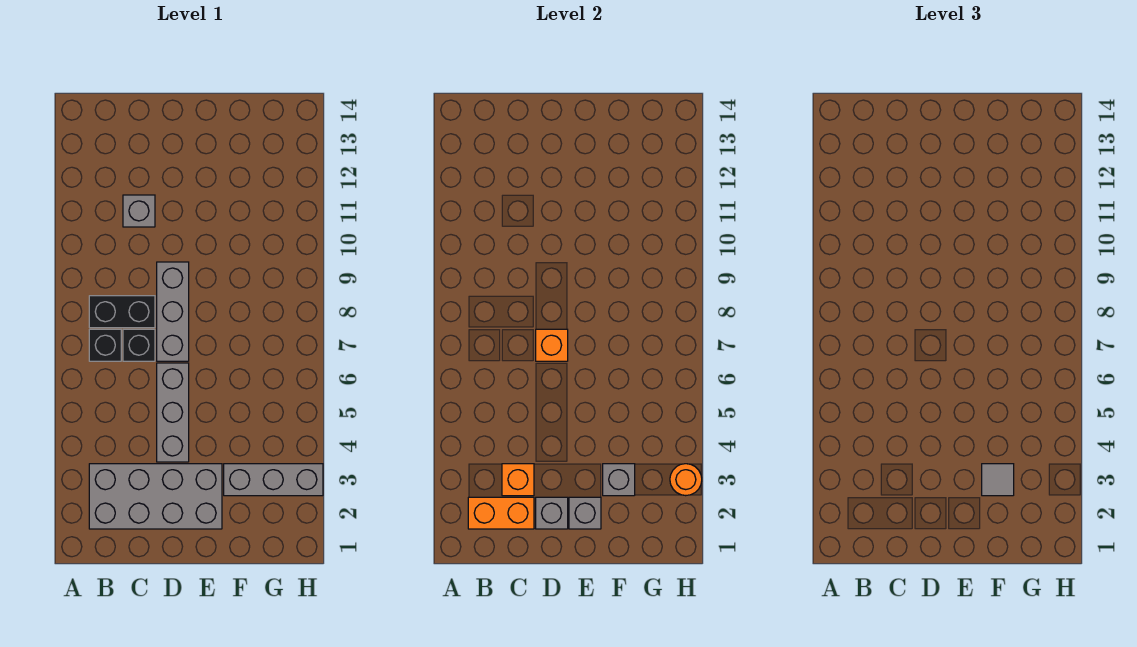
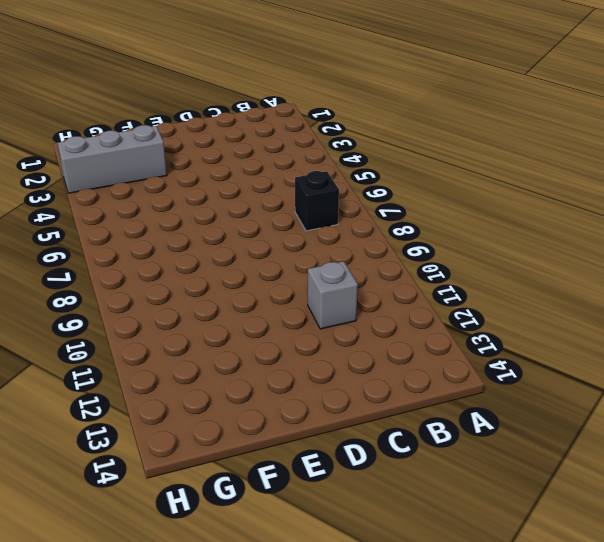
none -> grey brick B2:E3 level 1
none -> black brick B8:C8 level 1
none -> black brick C7 level 1

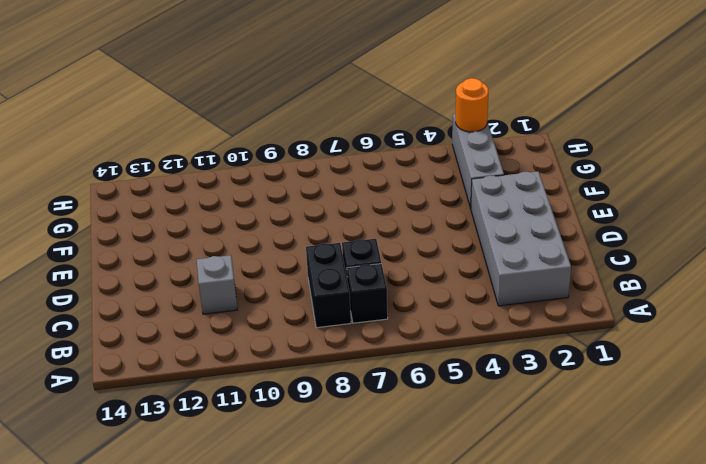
none -> grey brick D4:D6 level 1
none -> grey brick D7:D9 level 1
none -> orange brick B2:C2 level 2

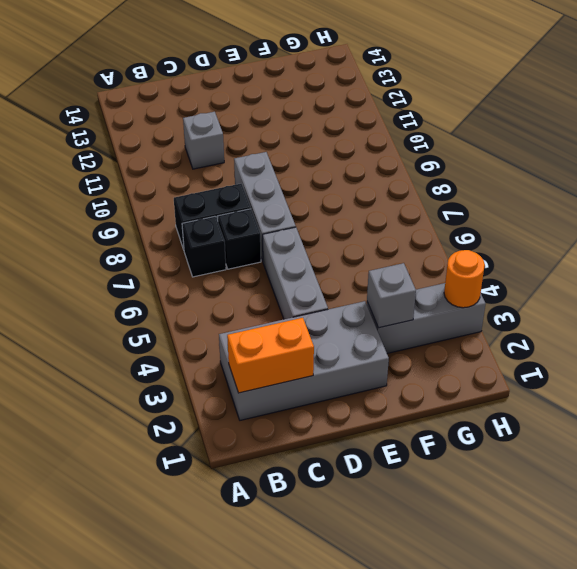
none -> orange brick C3 level 2
none -> grey brick D2 level 2
none -> orange brick D7 level 2

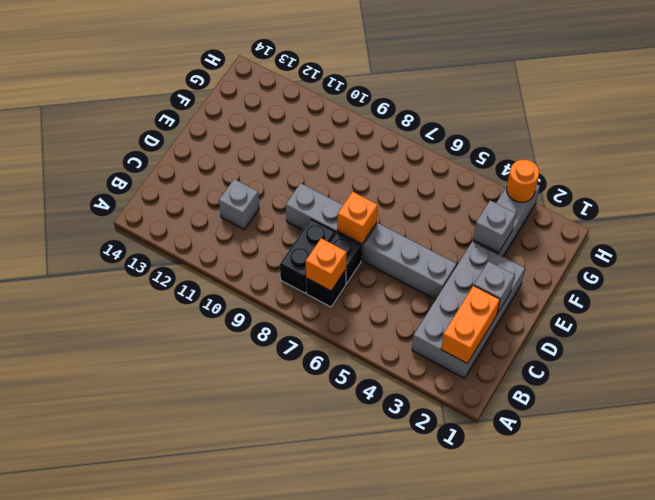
orange brick B7 level 2 -> orange brick C3 level 2
none -> grey brick E2 level 2
none -> grey tile F3 level 3

